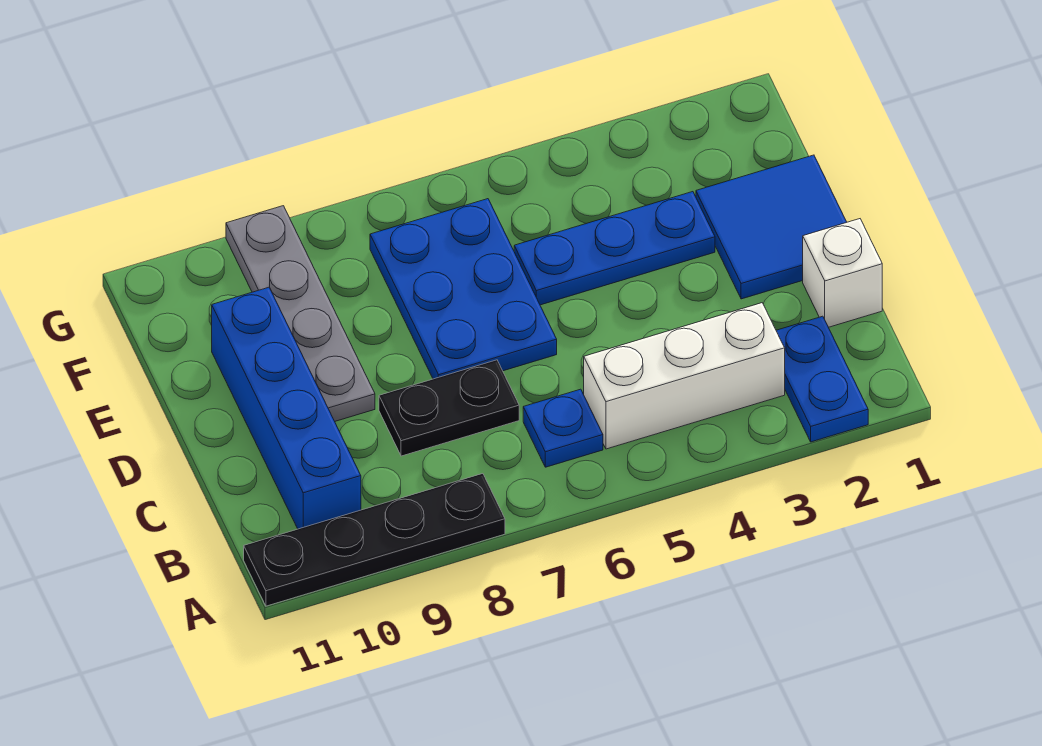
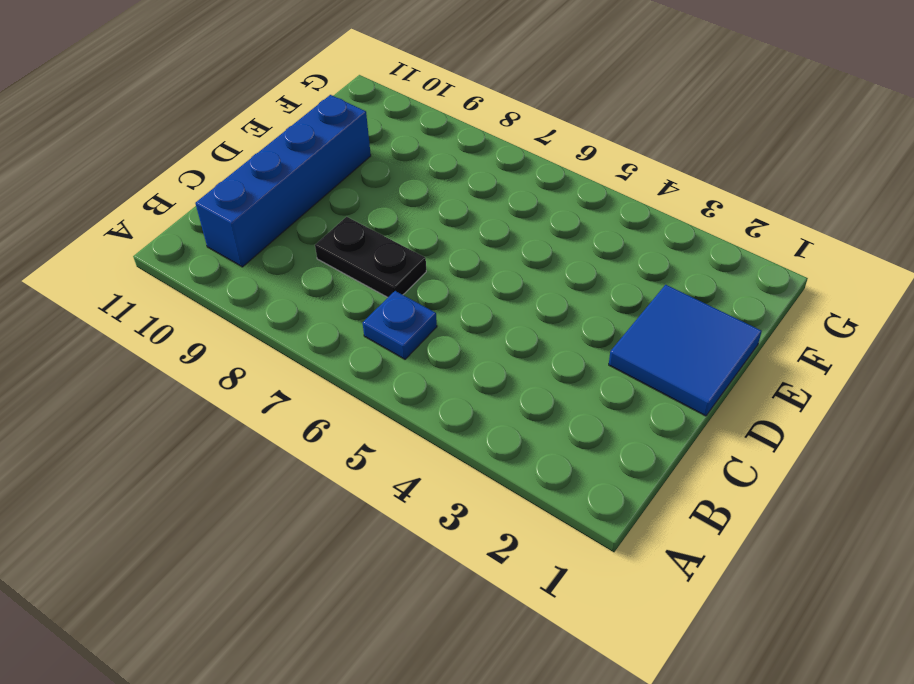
none -> blue plate A2:B2 level 1
none -> black plate A8:A11 level 1

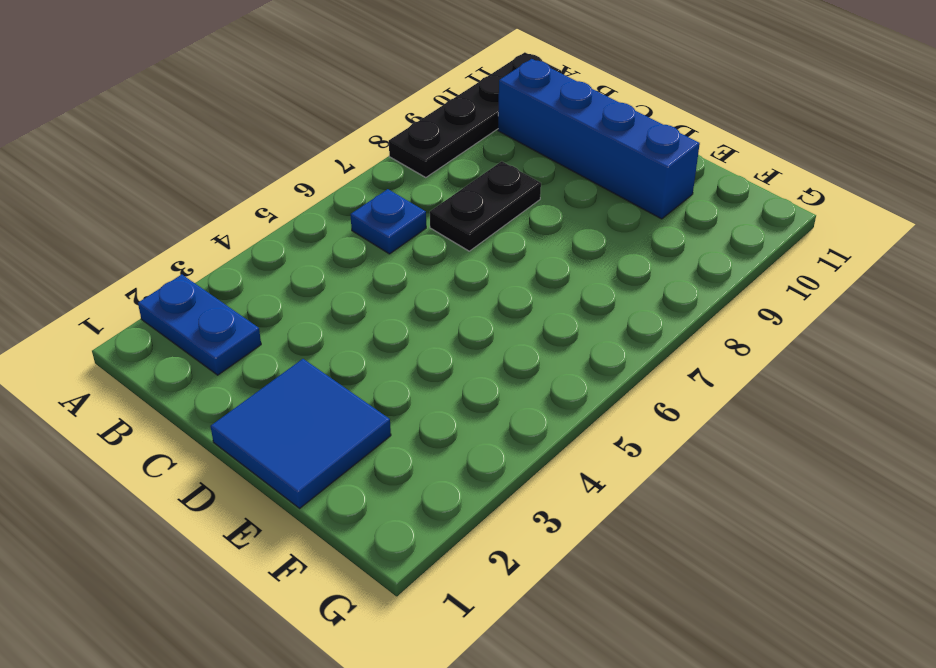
none -> white brick B3:B5 level 1
none -> white brick C1 level 1

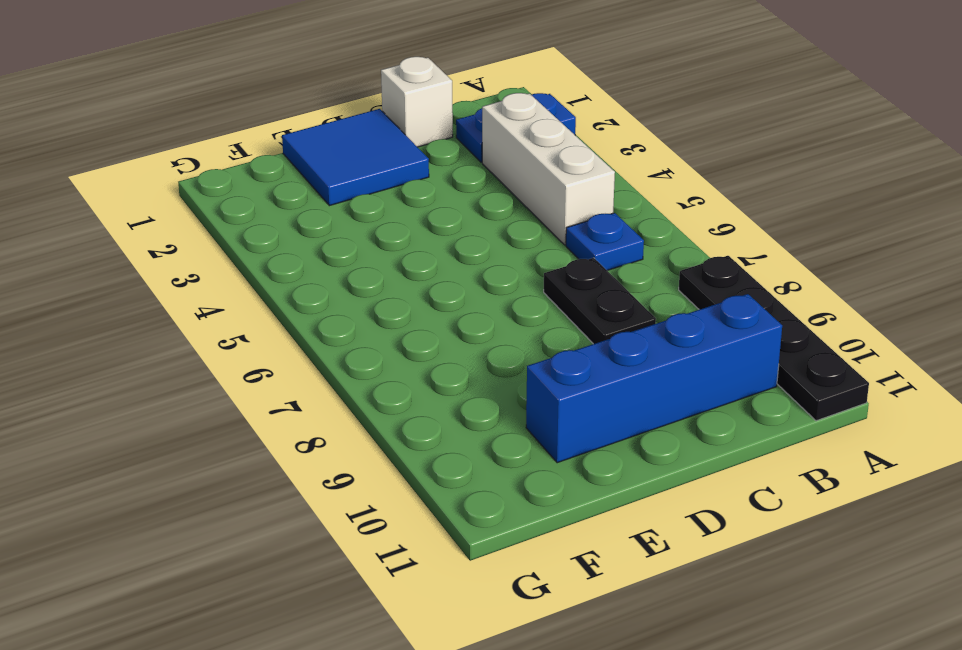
none -> blue plate D6:F7 level 1
none -> grey plate D9:G9 level 1

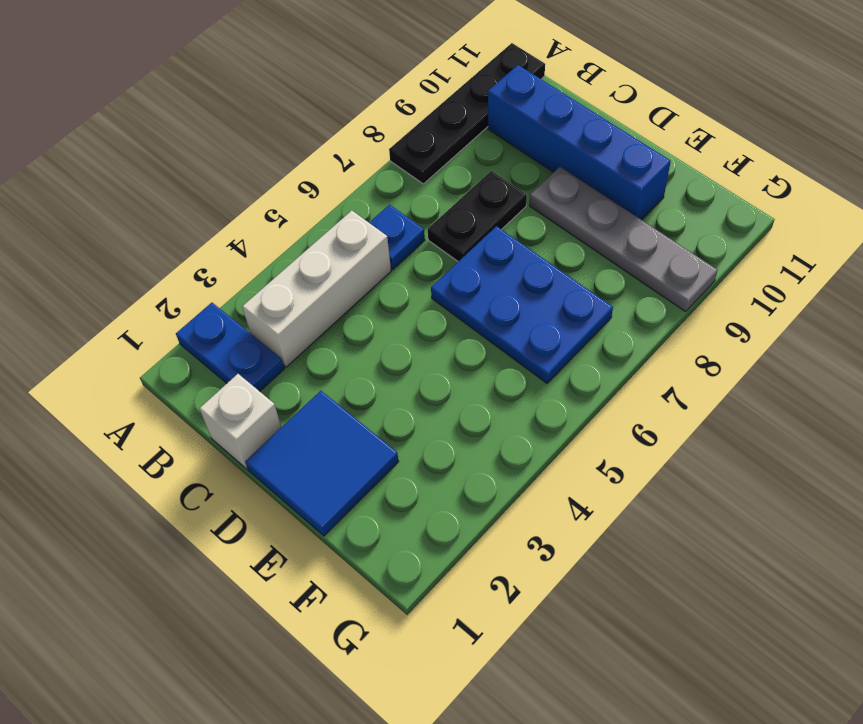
none -> blue plate E3:E5 level 1

